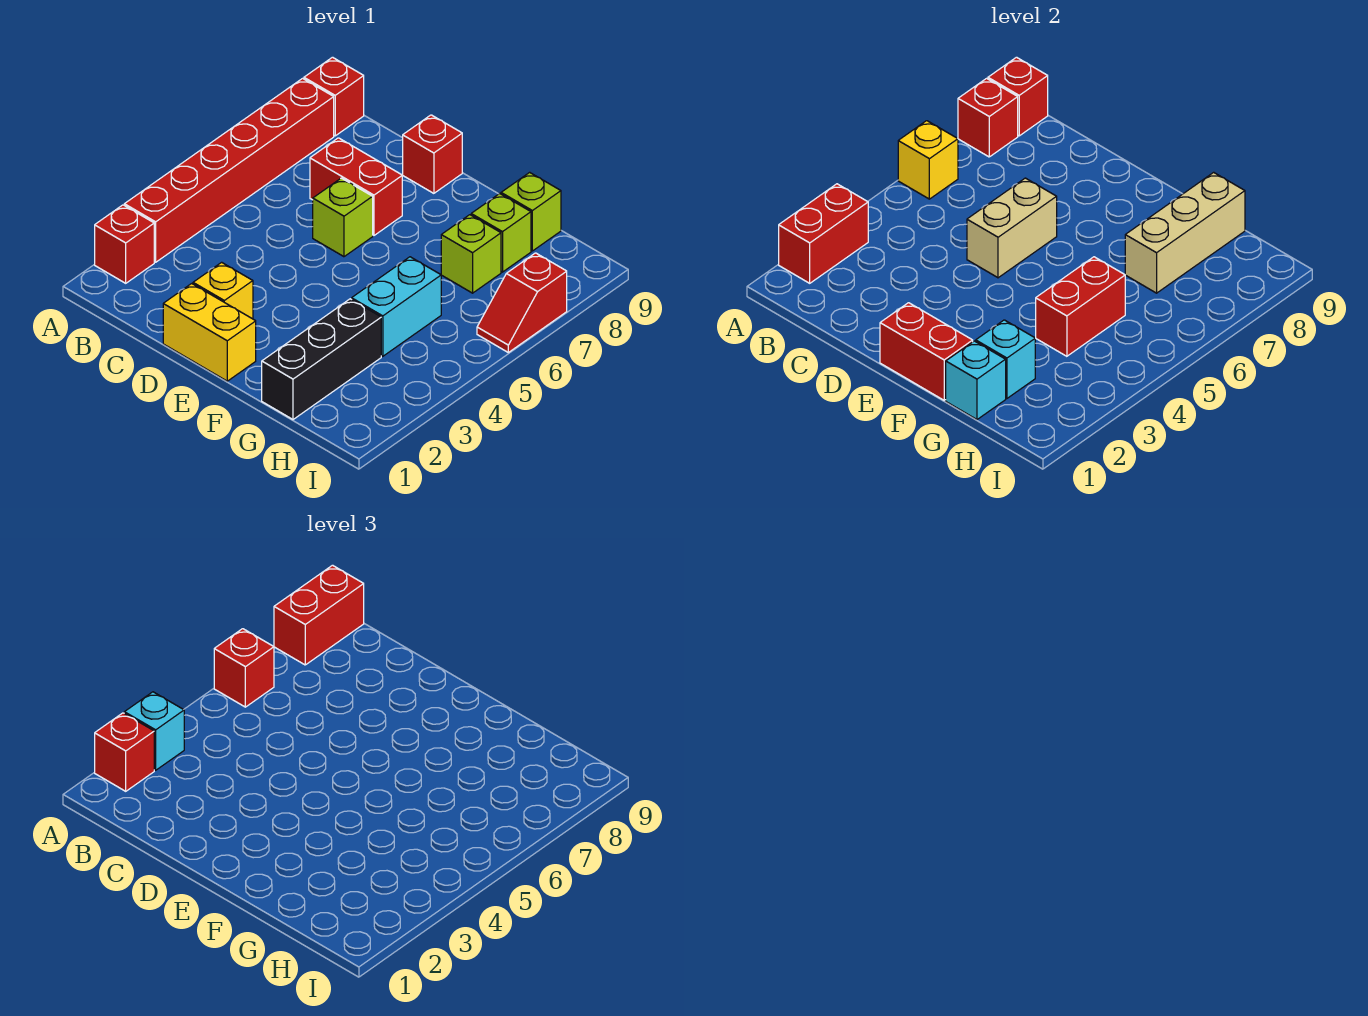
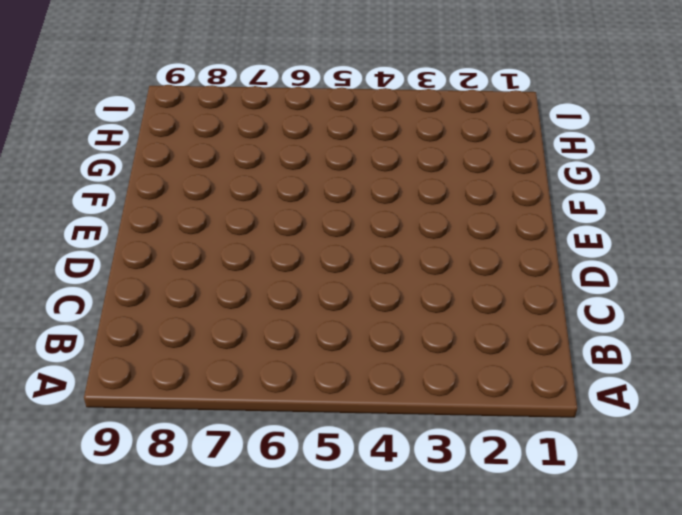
none -> red brick A2 level 1
none -> red brick A3:A8 level 1
none -> red brick A9 level 1

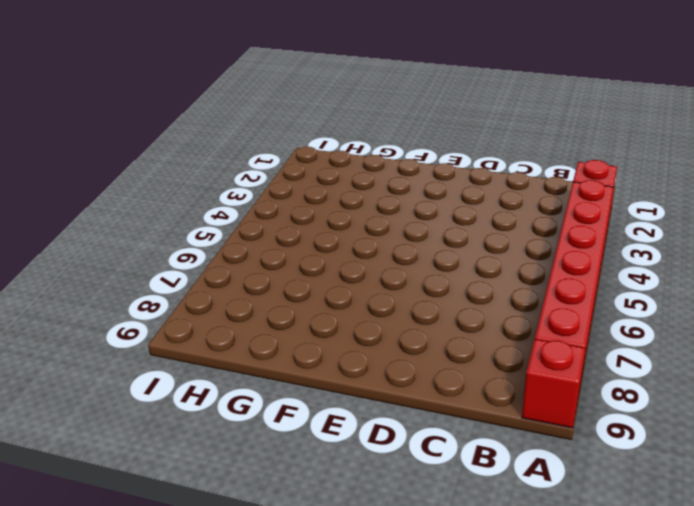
none -> red brick C7:D7 level 1
none -> yellow brick D1:E1 level 1
none -> yellow brick D2 level 1

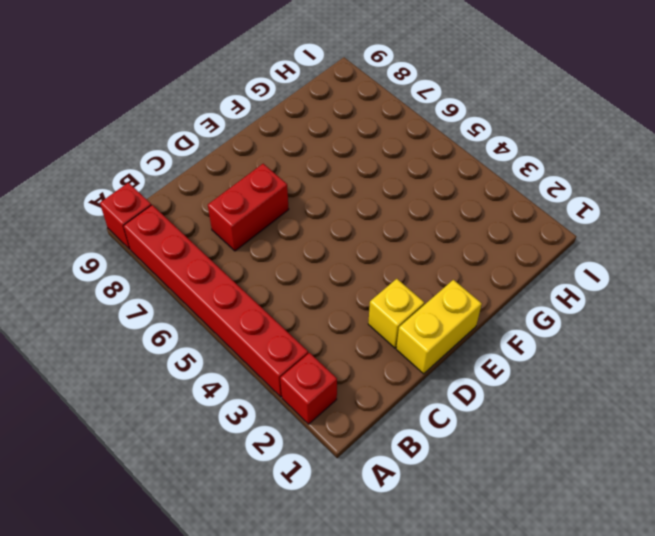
none -> lime brick D6 level 1
none -> red brick D9 level 1
none -> black brick G1:G3 level 1

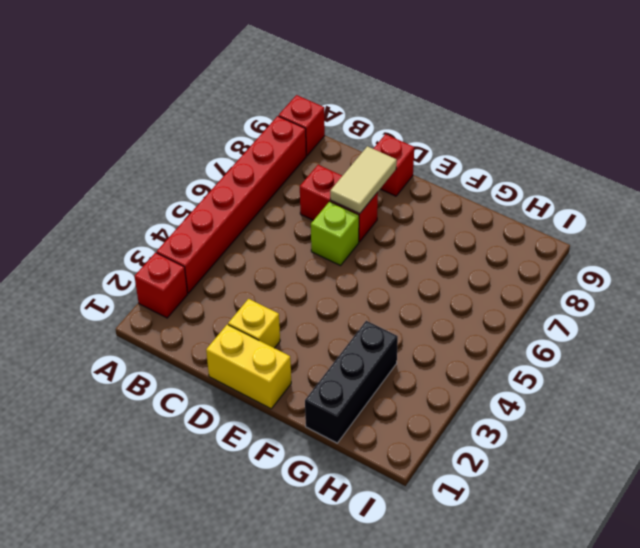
tan tile D7:D8 level 2 -> none
none -> cyan brick G4:G5 level 1
none -> lime brick G7 level 1
none -> lime brick G8 level 1

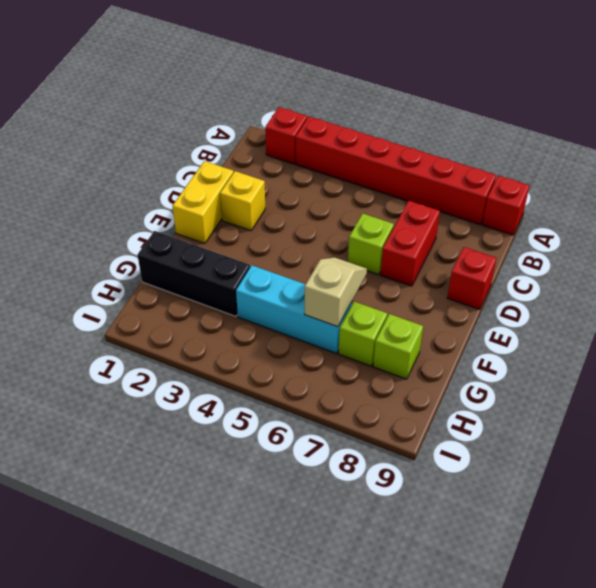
tan slope F6:G6 level 2 top G -> none
cyan brick G4:G6 level 1 -> cyan brick G4:G5 level 1
none -> lime brick G9 level 1
none -> red slope I6:I7 level 1 top 7
none -> red brick A2:A3 level 2

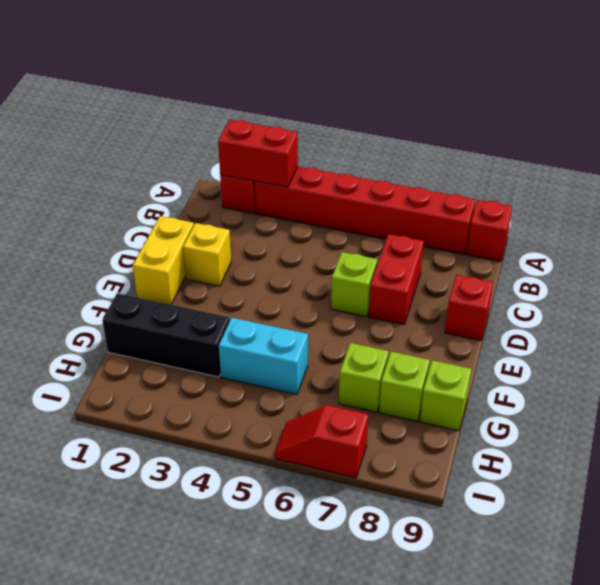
none -> yellow brick A6 level 2
none -> red brick A8 level 2
none -> red brick A9 level 2

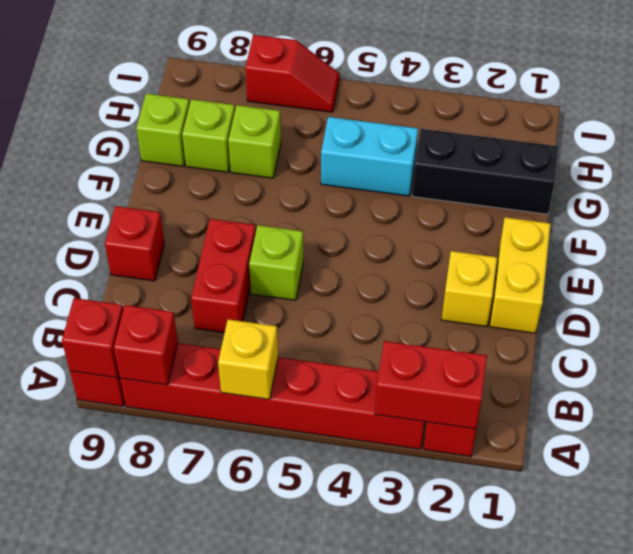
none -> tan brick D5:D6 level 2
none -> red brick E1:F1 level 2
none -> cyan brick G1 level 2

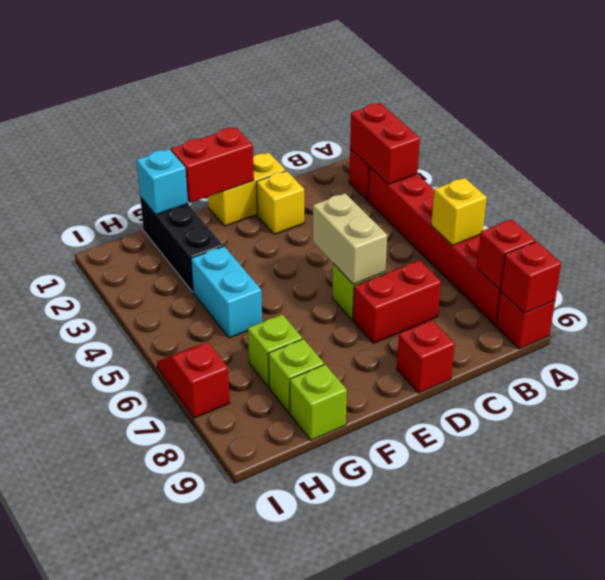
none -> cyan brick G2 level 2
none -> red brick G4:G5 level 2
none -> tan brick G7:G9 level 2

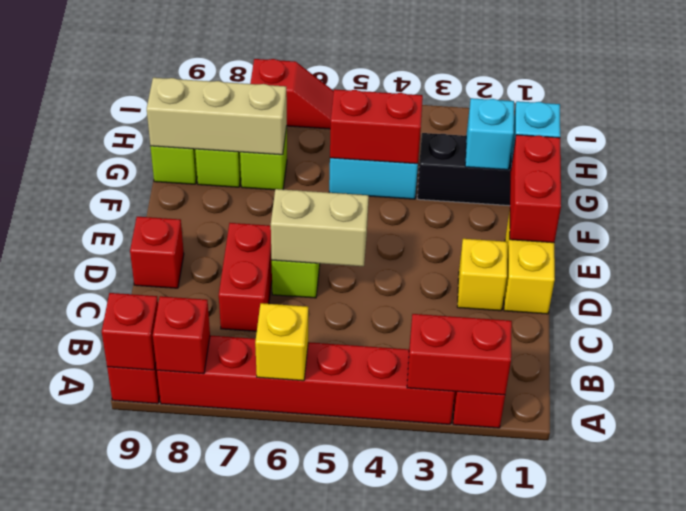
none -> red brick A2 level 3
none -> cyan brick A3 level 3
none -> red brick A6 level 3

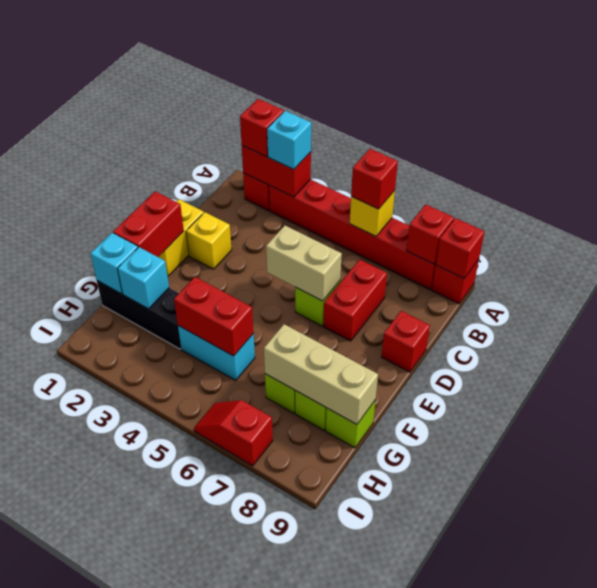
none -> red brick A8:A9 level 3

